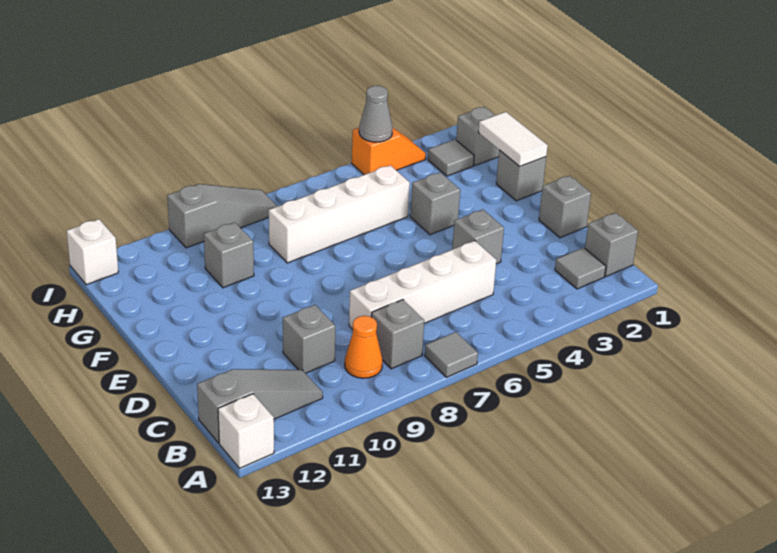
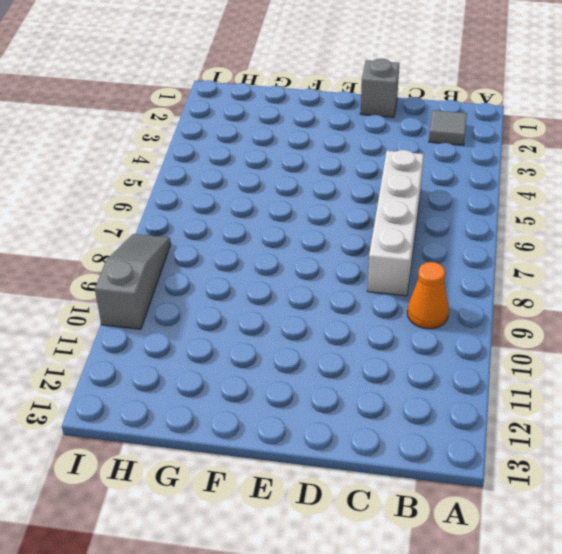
none -> grey tile A7 level 1
none -> white brick A13 level 1
none -> grey brick B1 level 1

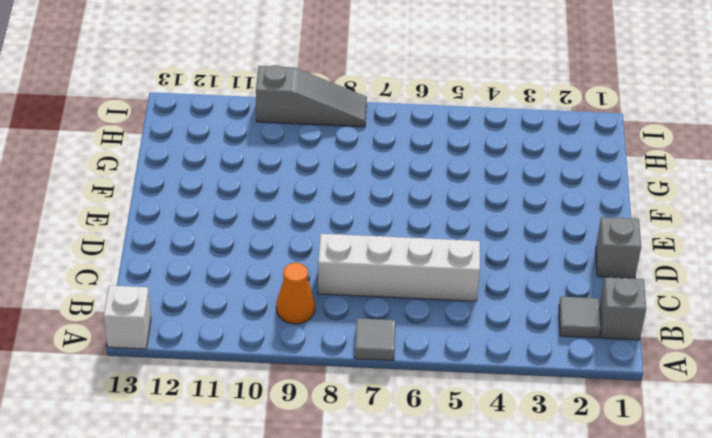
none -> grey brick B8 level 1
none -> grey slope B11:B13 level 1 top 13
none -> grey brick C10 level 1

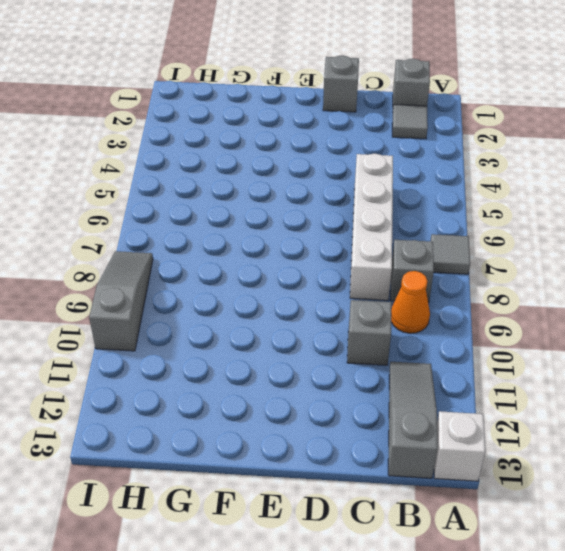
none -> grey brick D4 level 1
none -> grey brick F1 level 1
none -> grey brick F4 level 1

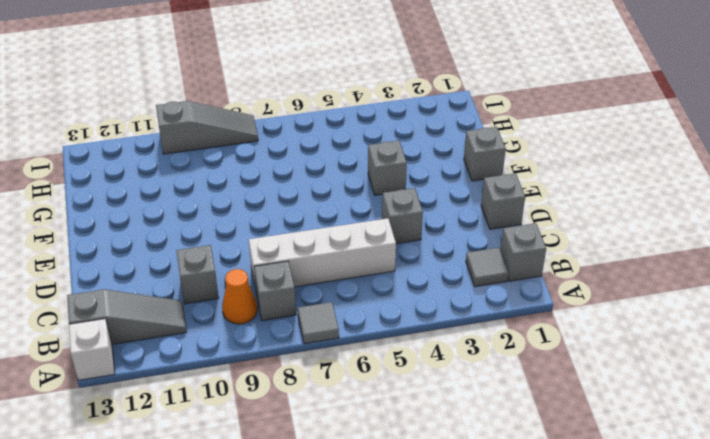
none -> white brick G5:G8 level 1
none -> grey brick G10 level 1
none -> grey brick H1 level 1

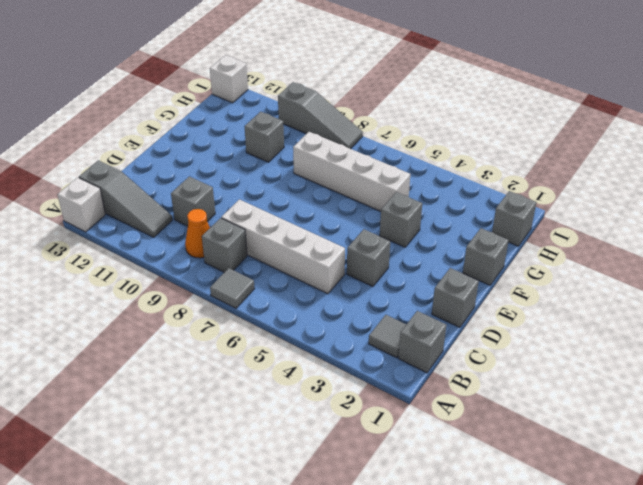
none -> grey tile H2 level 1
none -> orange slope I3:I4 level 1 top 4
none -> white tile F1:G1 level 2

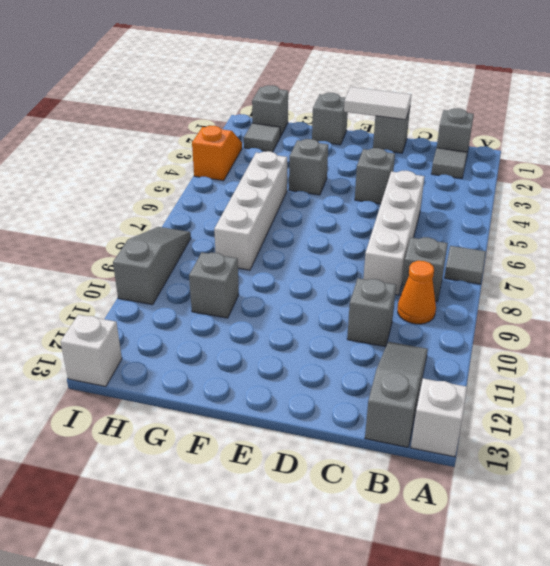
white tile D1:E1 level 2 -> white tile F1:G1 level 2
none -> grey cone I4 level 2

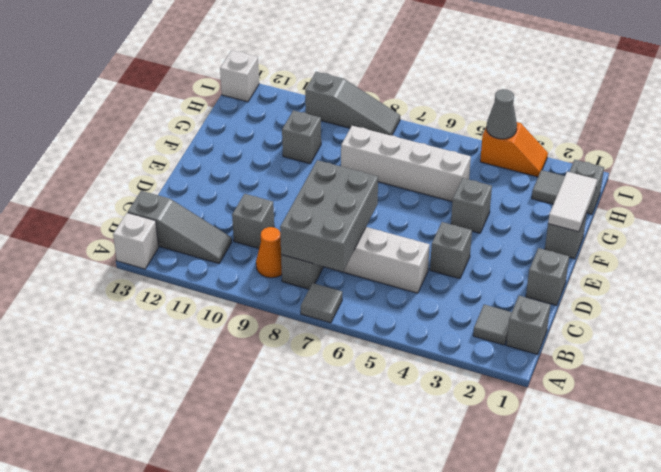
grey brick B7:D8 level 2 -> none

